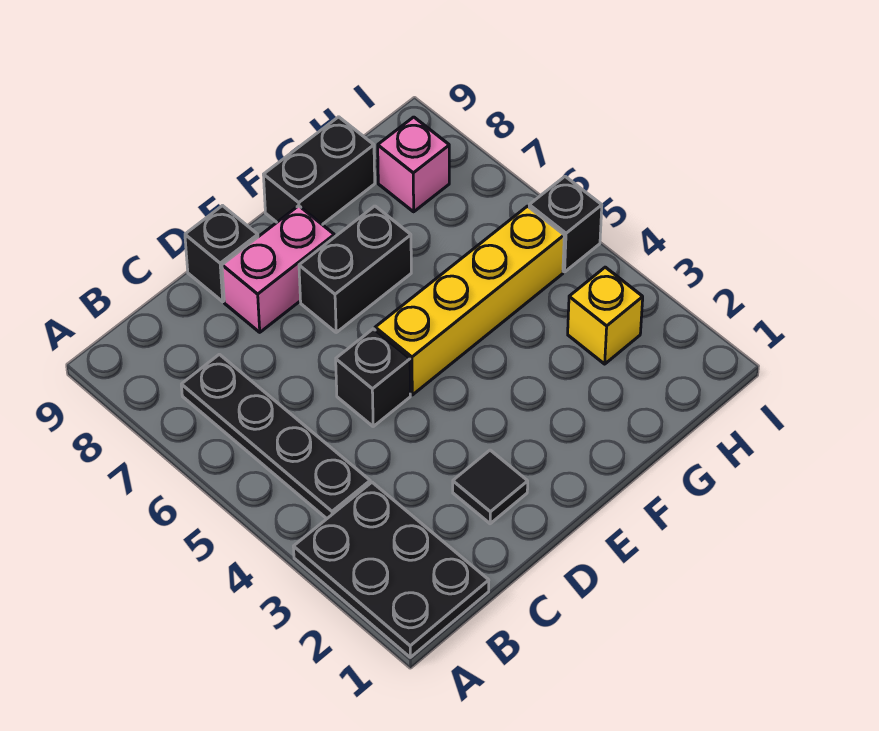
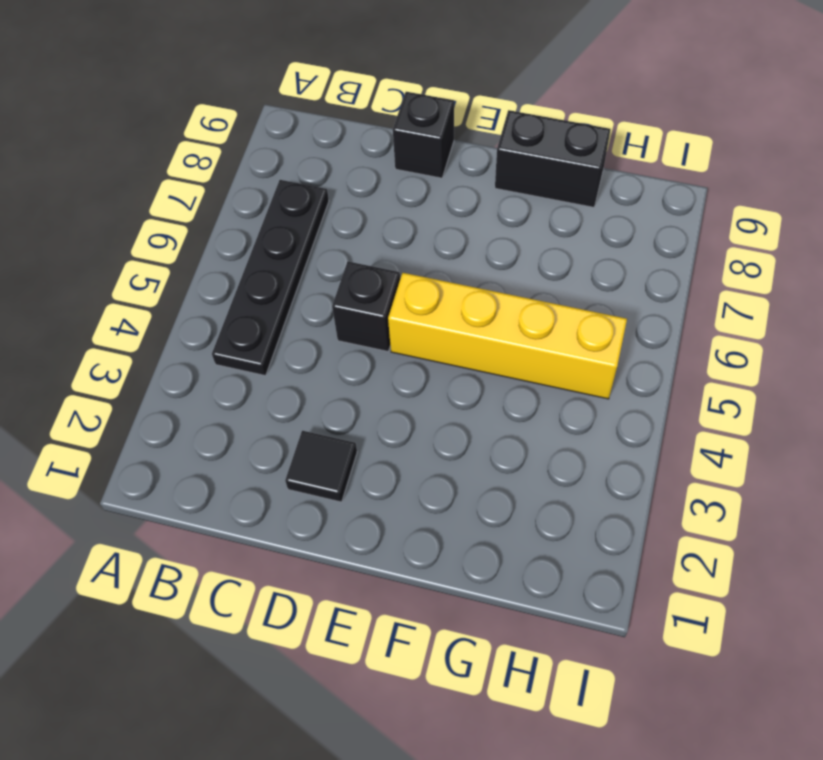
none -> black plate A1:B3 level 1
none -> pink brick D8:E8 level 1
none -> black brick E7:F7 level 1

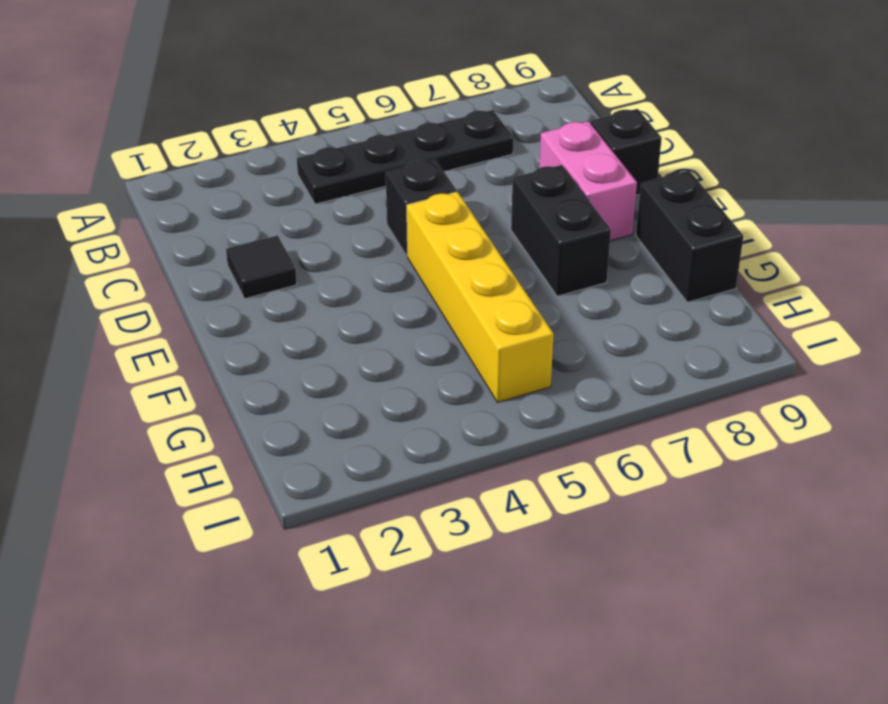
none -> black plate A1:B3 level 1
none -> yellow brick H3 level 1
none -> pink brick H8 level 1

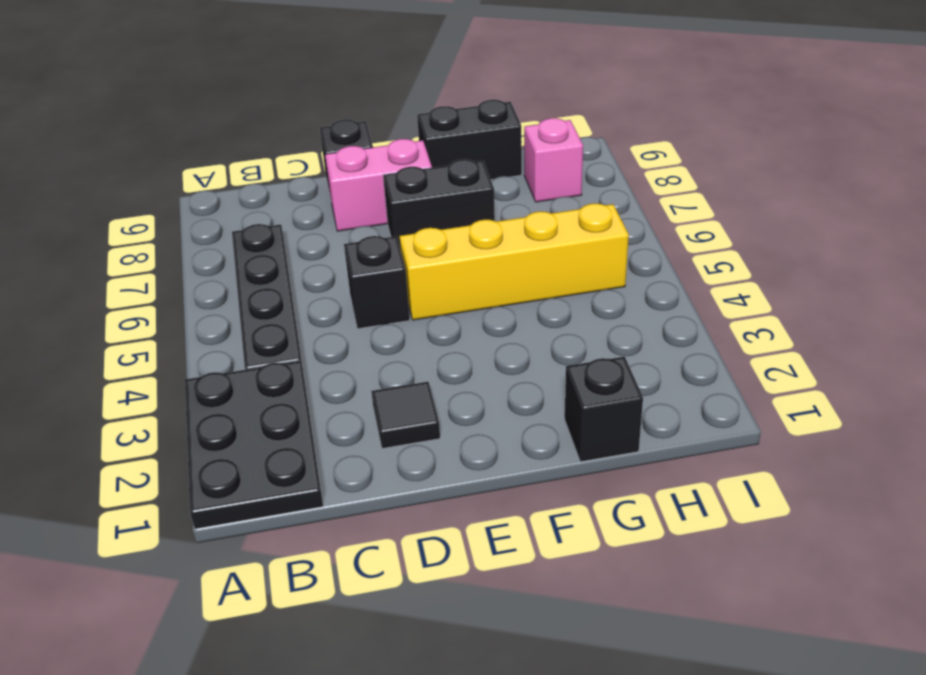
black brick G1 level 1 -> black brick I5 level 1
none -> yellow brick H3 level 1

